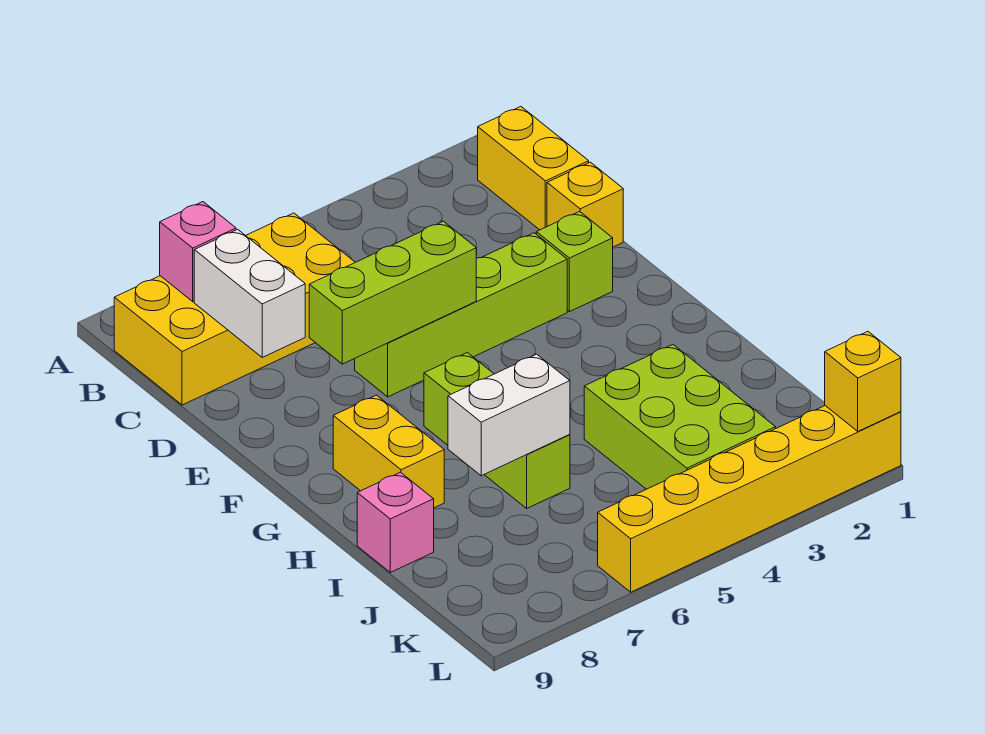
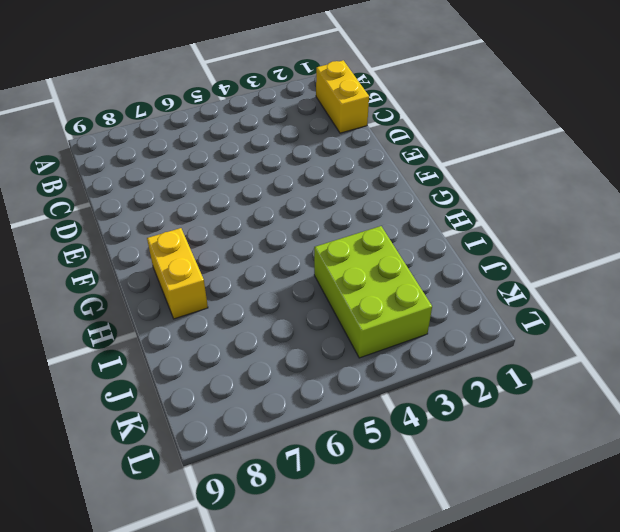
none -> yellow brick B6:C9 level 1
none -> yellow brick D1 level 1
none -> lime brick E2 level 1

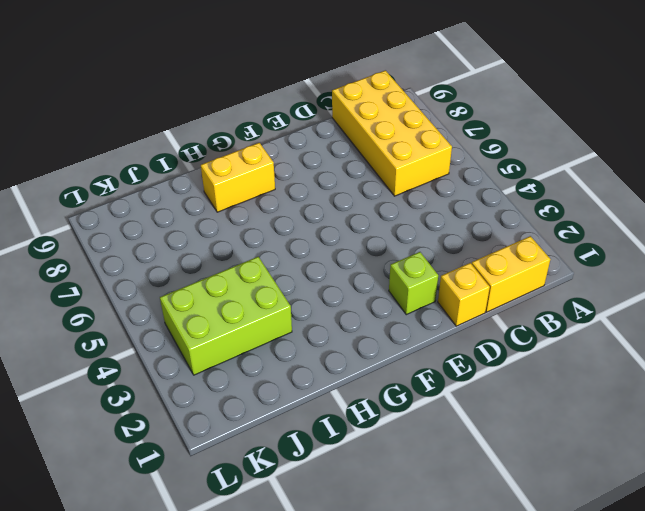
none -> lime brick E3:E6 level 1
none -> lime brick G6:I6 level 1
none -> pink brick I9 level 1

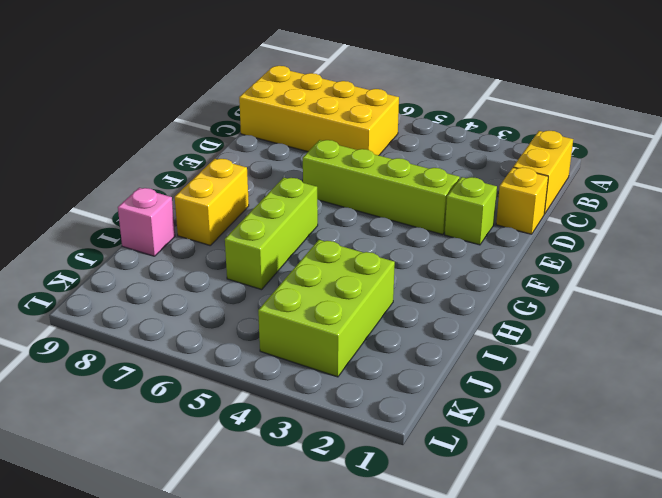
none -> yellow brick L1:L6 level 1
none -> pink brick B8 level 2
none -> white brick C8:D8 level 2

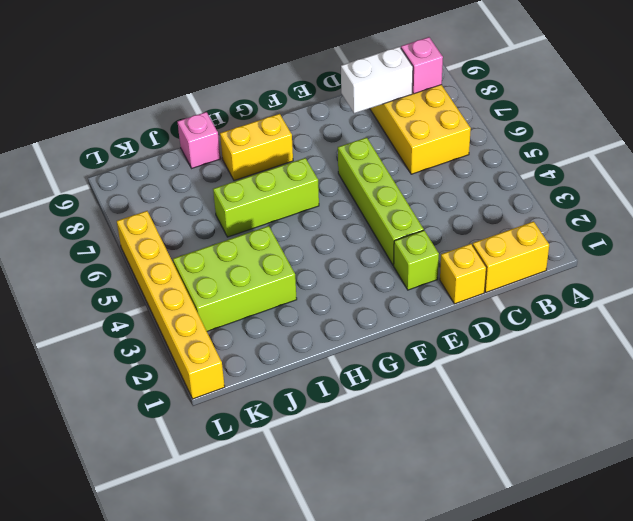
none -> lime brick E5:E7 level 2
none -> white brick I6:I7 level 2
none -> yellow brick L1 level 2

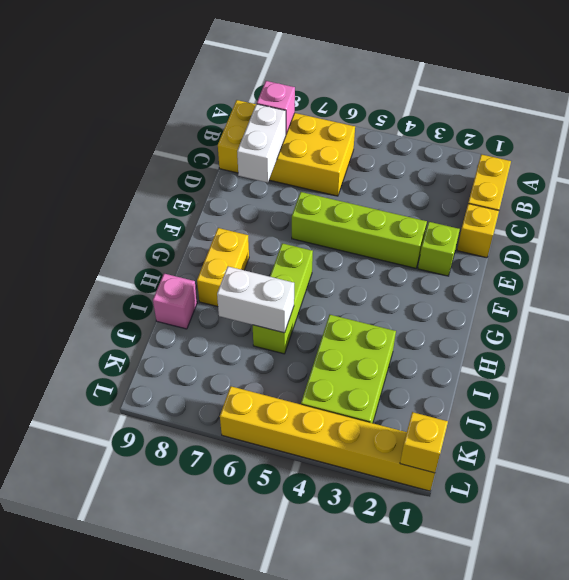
none -> lime brick E5:E7 level 2

